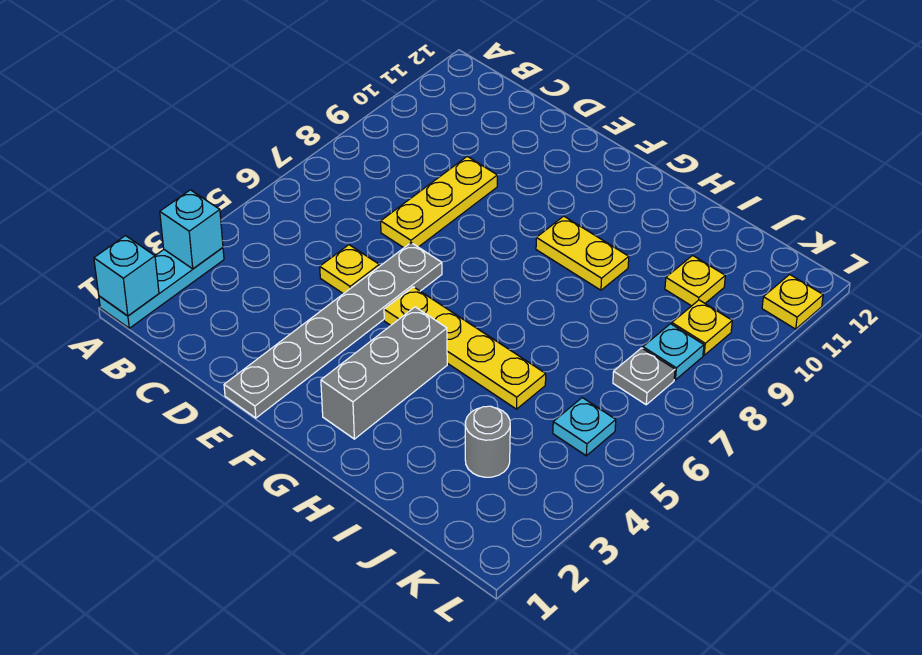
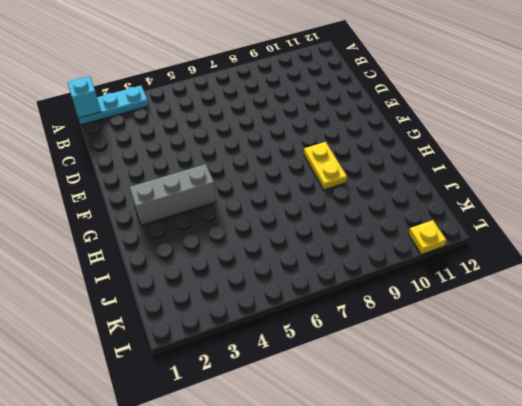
none -> yellow plate D5 level 1
none -> yellow plate D7:D9 level 1
none -> grey plate E1:E6 level 1

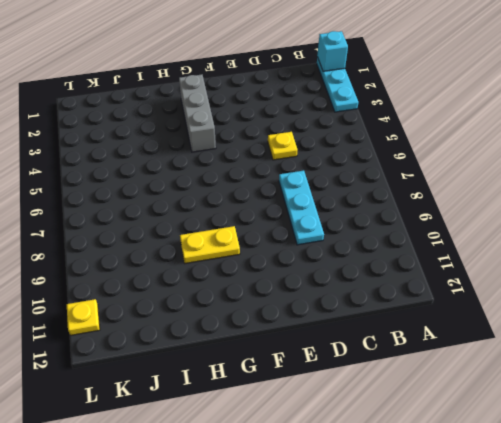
cyan plate D7:D9 level 1 -> yellow plate D7:D9 level 1
none -> grey plate E1:E6 level 1
none -> yellow plate F5:I5 level 1
none -> grey round brick J3 level 1

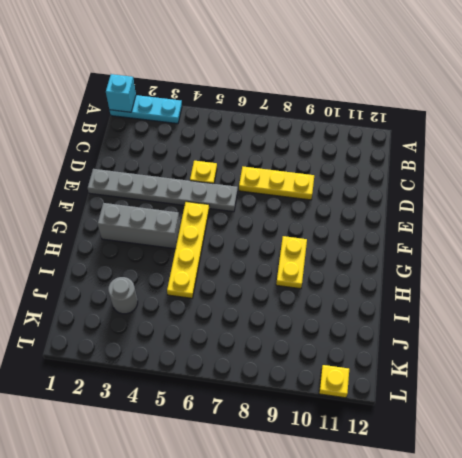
none -> yellow plate J10 level 1
none -> cyan plate K5 level 1
none -> grey plate K7 level 1

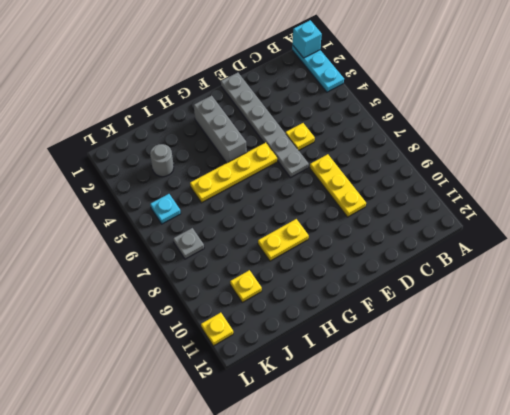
none -> cyan plate K8 level 1
none -> yellow plate K9 level 1
none -> cyan brick A3 level 2

